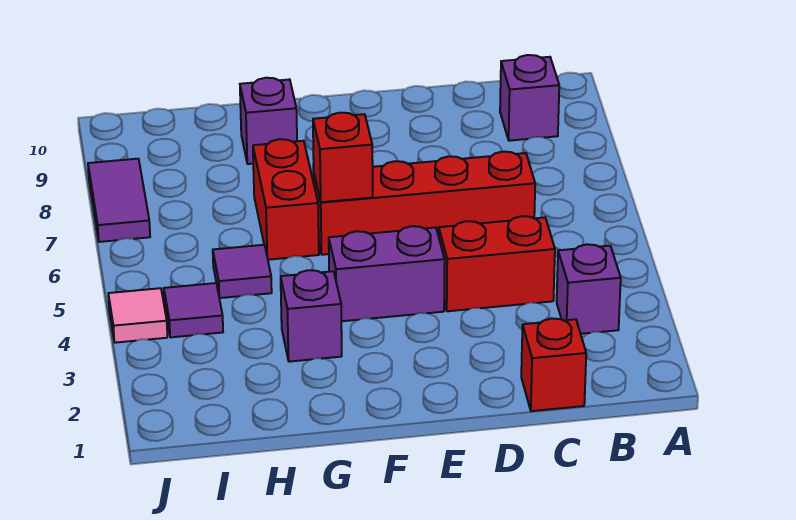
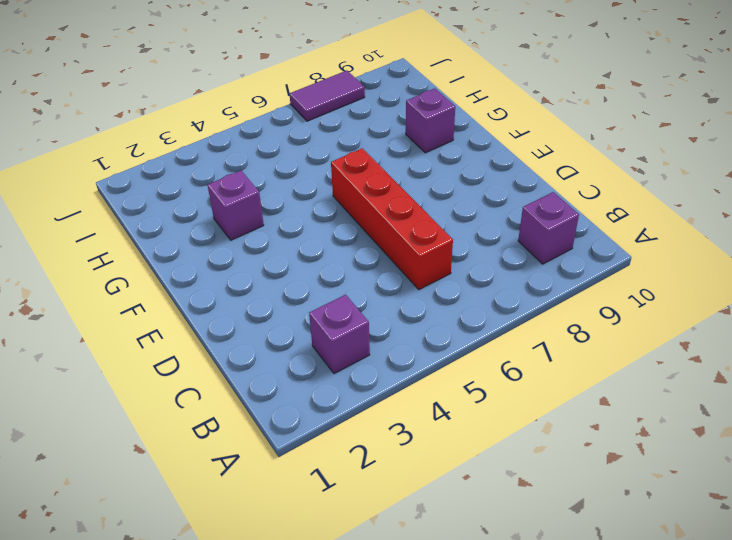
none -> red brick C1 level 1
none -> red brick C4:D4 level 1
none -> purple brick E4:F4 level 1

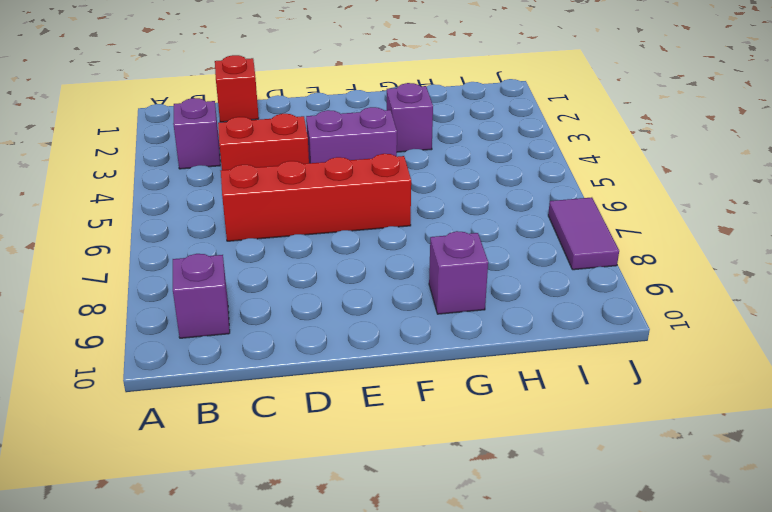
none -> red brick G6:G7 level 1
none -> purple tile H5 level 1
none -> purple tile I4 level 1

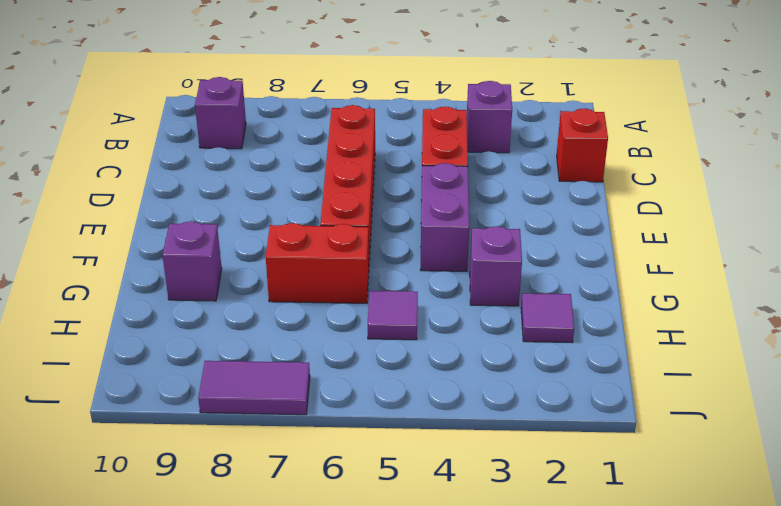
purple tile H2 level 1 -> purple tile I4 level 1
none -> pink tile J4 level 1
none -> red brick F6 level 2

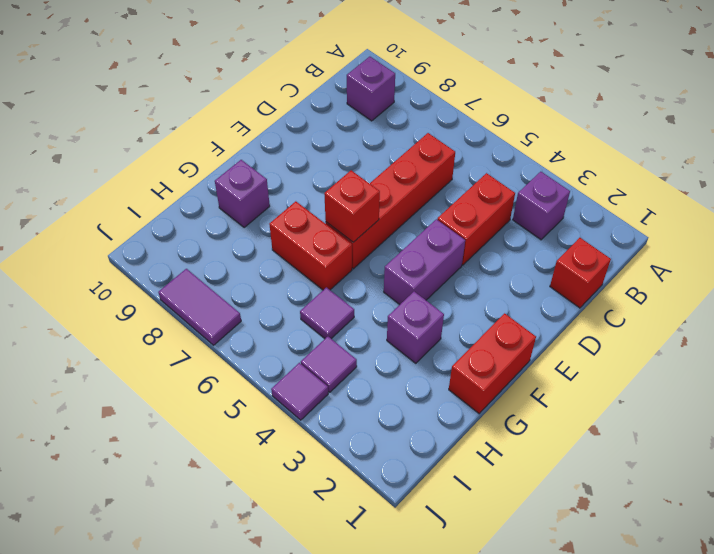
red brick F1:G1 level 1 -> none
purple tile J4 level 1 -> pink tile J4 level 1

